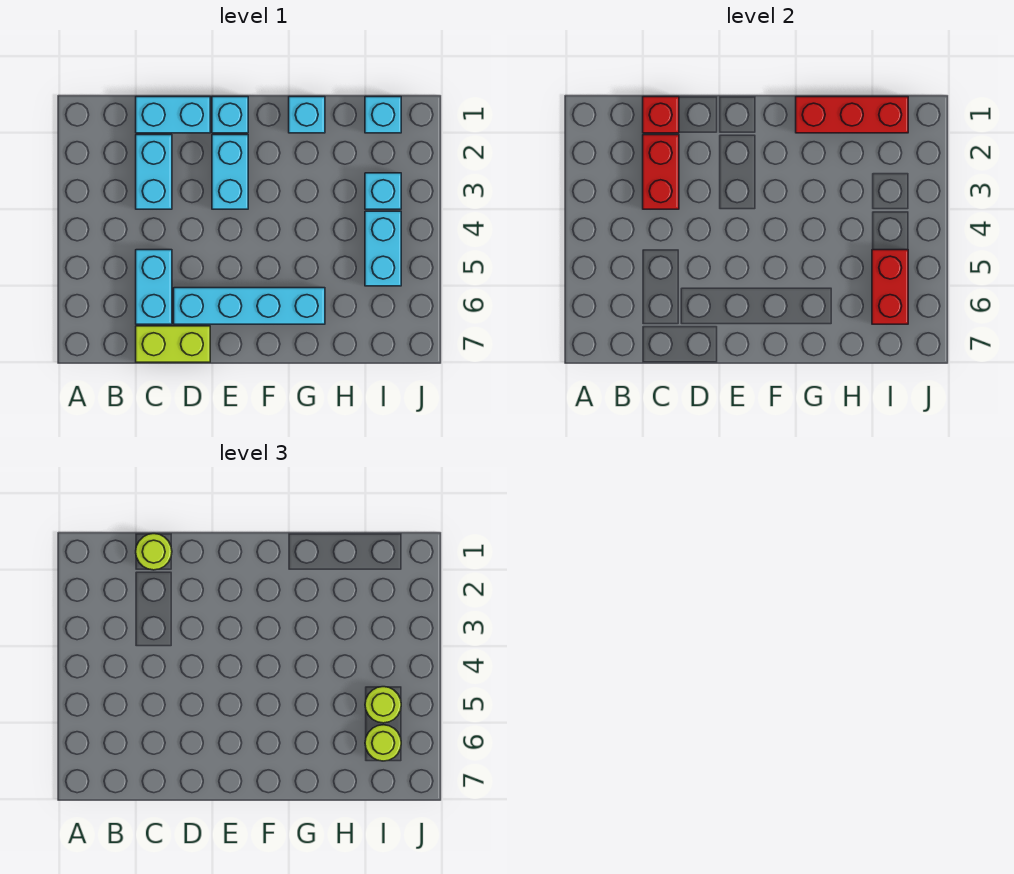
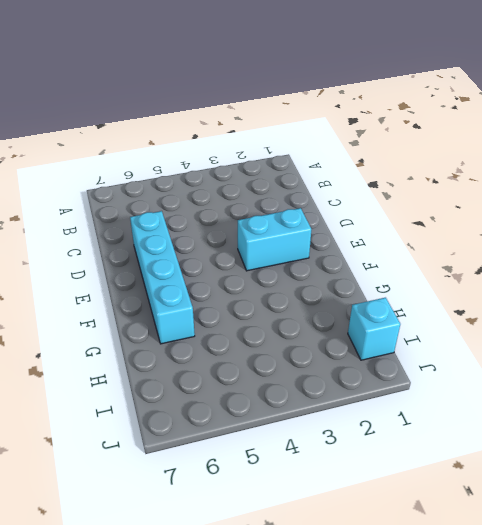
none -> cyan brick C1:D1 level 1
none -> cyan brick C2:C3 level 1
none -> cyan brick C5:C6 level 1

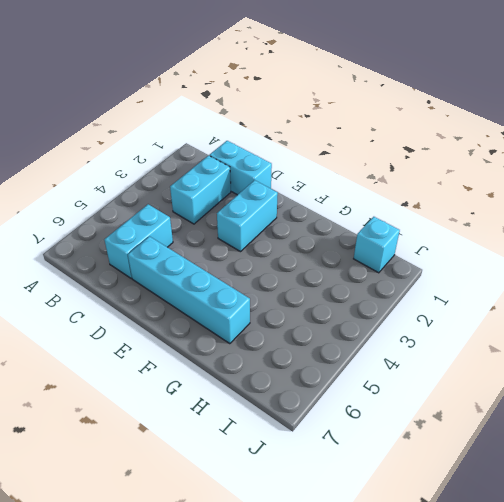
none -> lime brick C7:D7 level 1
none -> cyan brick E1 level 1
none -> cyan brick G1 level 1

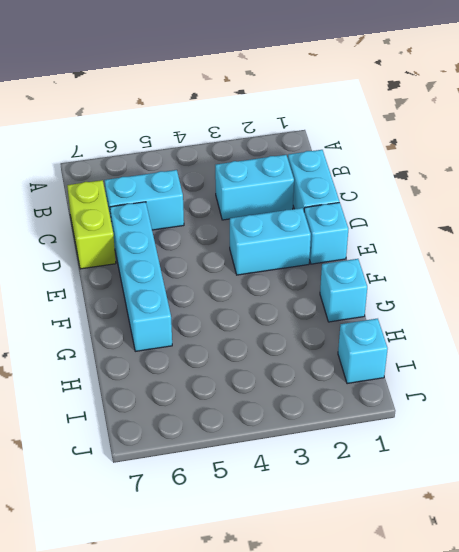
none -> cyan brick I3 level 1
none -> cyan brick I4:I5 level 1
none -> red brick C1 level 2

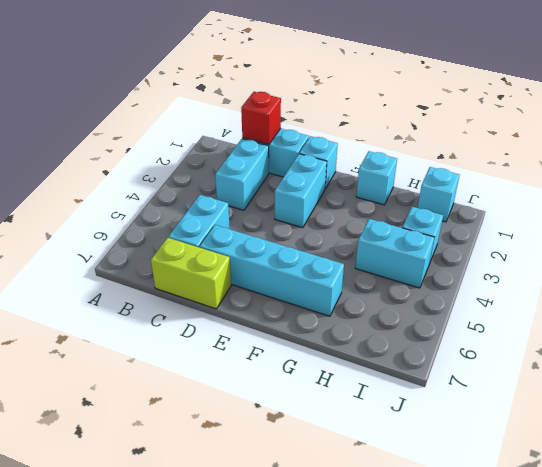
cyan brick H4:I4 level 1 -> cyan brick I4:I5 level 1
none -> red brick C2:C3 level 2
none -> red brick G1:I1 level 2
none -> red brick I5:I6 level 2

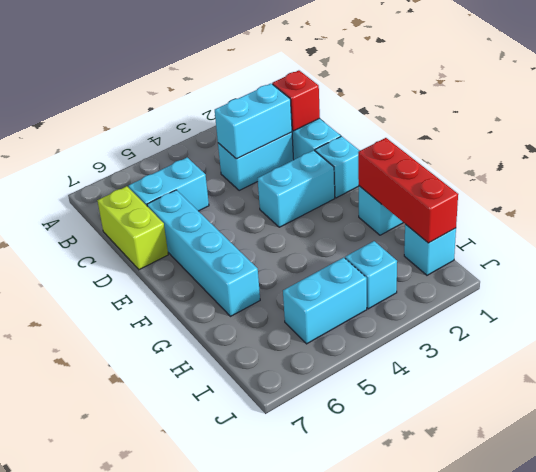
cyan brick C2:C3 level 2 -> red brick C2:C3 level 2
none -> red brick I5:I6 level 2
none -> lime round brick C1 level 3
none -> lime round brick I5 level 3

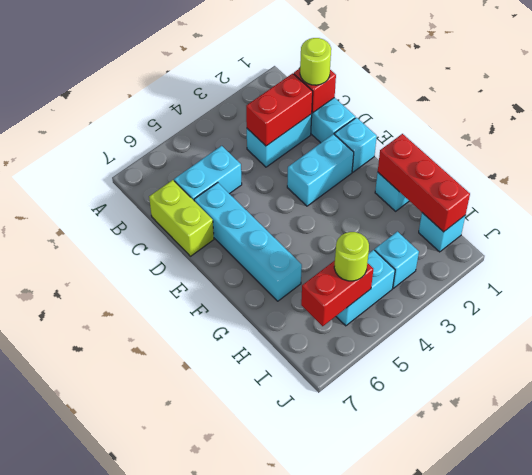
none -> lime round brick I6 level 3

